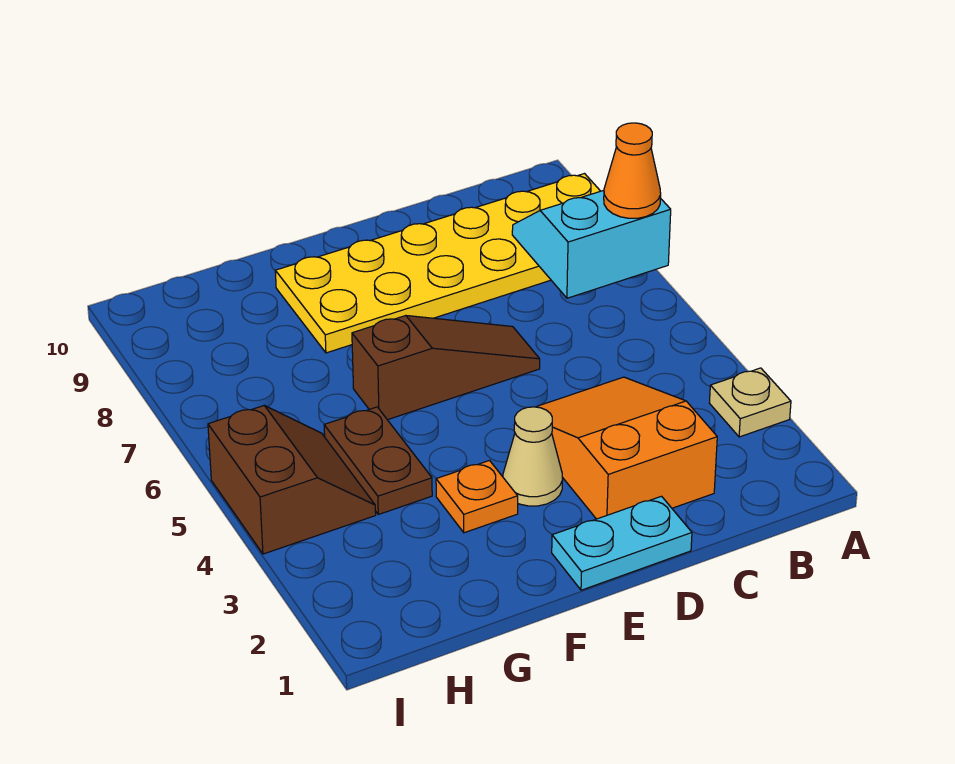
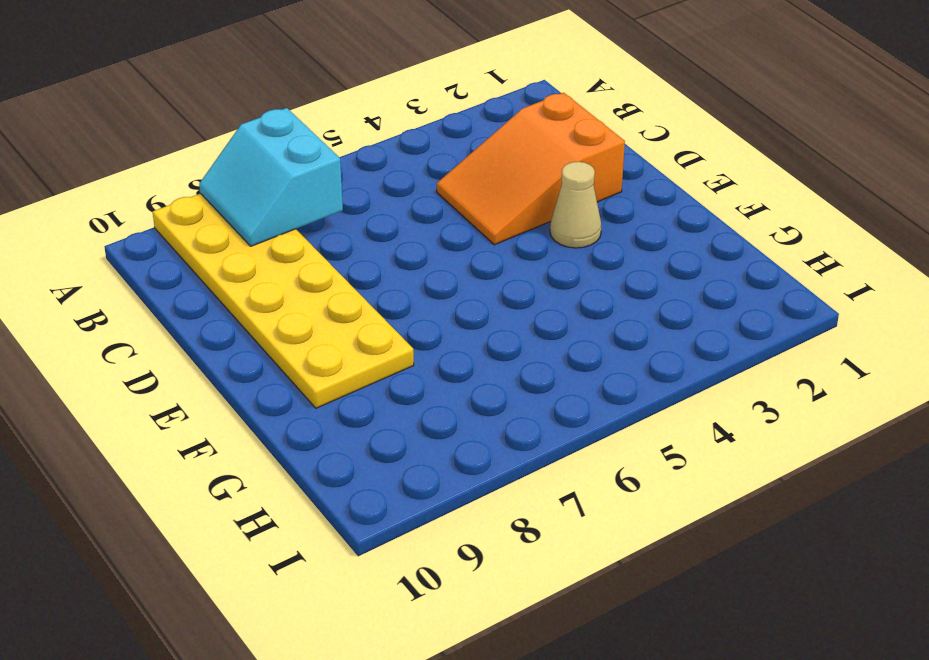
none -> tan plate A3 level 1
none -> cyan plate D1:E1 level 1

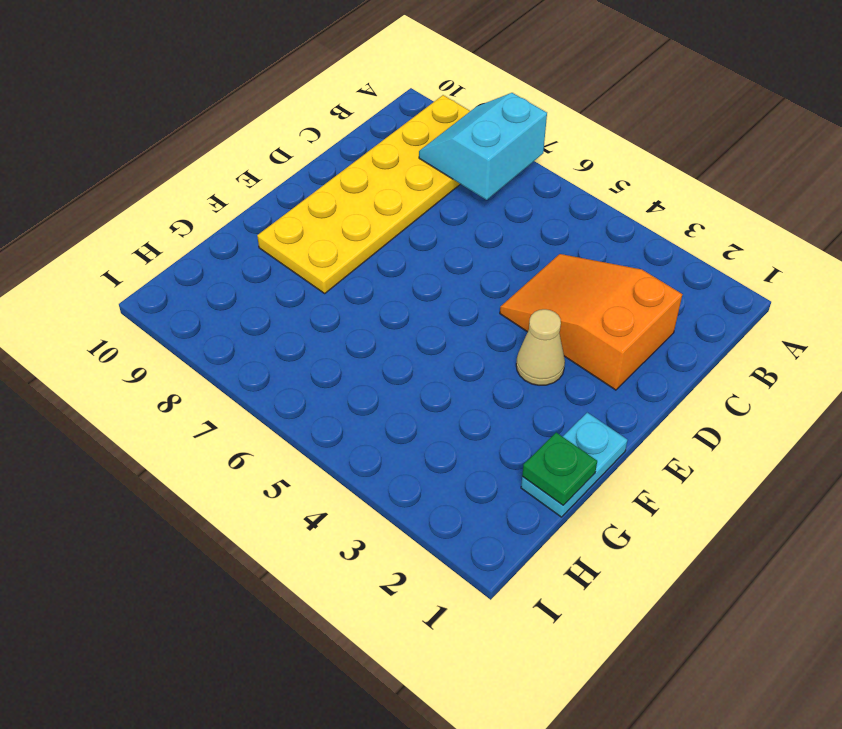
cyan plate F1:G1 level 1 -> cyan plate D1:E1 level 1
green plate G1 level 2 -> none
none -> tan plate A3 level 1
none -> brown slope D6:F6 level 1 top F

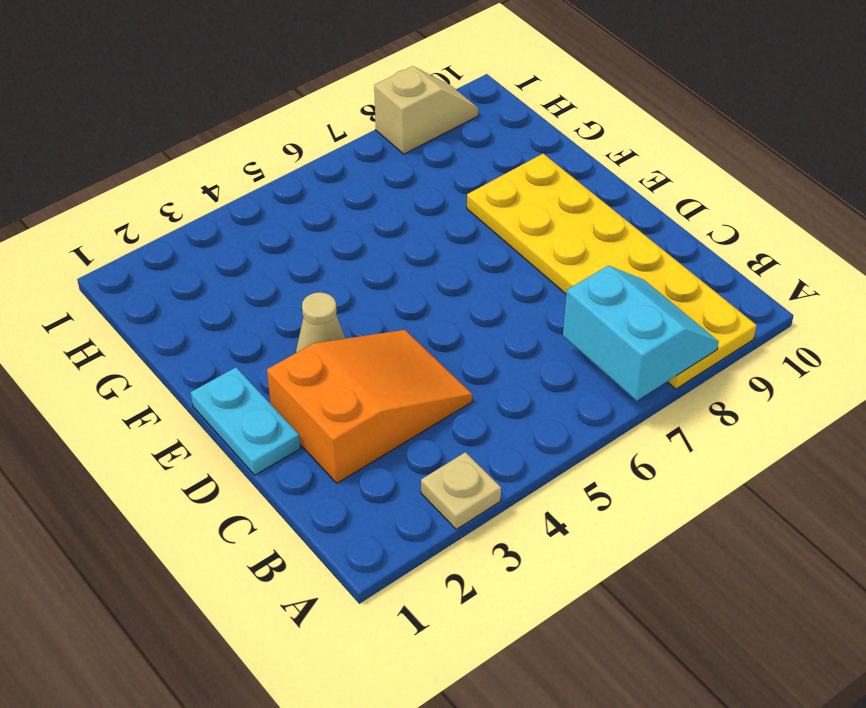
tan slope I8:I9 level 1 top 8 -> none
none -> brown slope D6:F6 level 1 top F
none -> orange plate F3 level 1

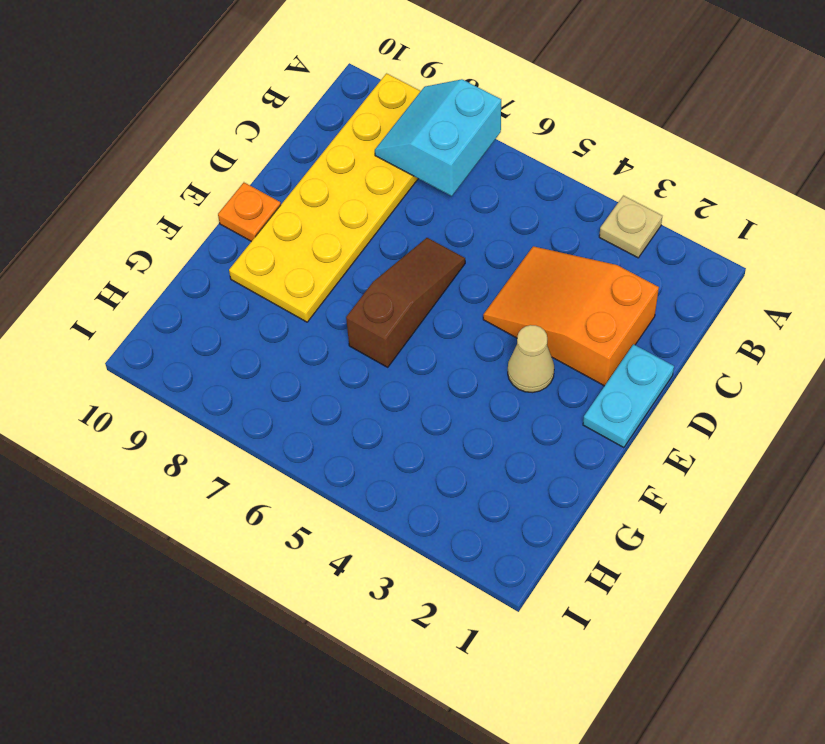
orange plate E10 level 1 -> orange plate F3 level 1
none -> brown plate G4:G5 level 1
none -> brown slope H4:I5 level 1 top I

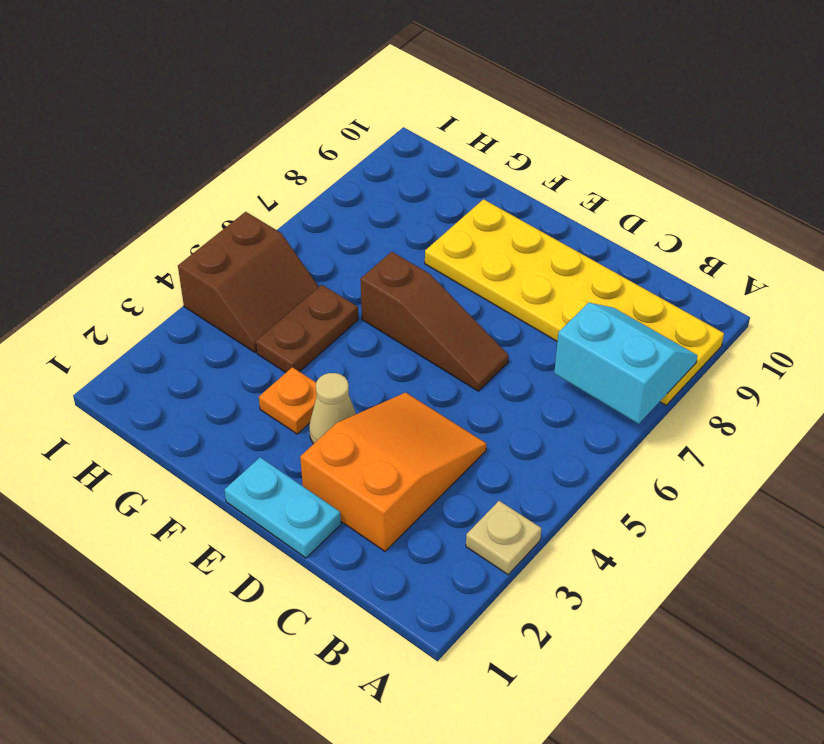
none -> orange cone A7 level 3

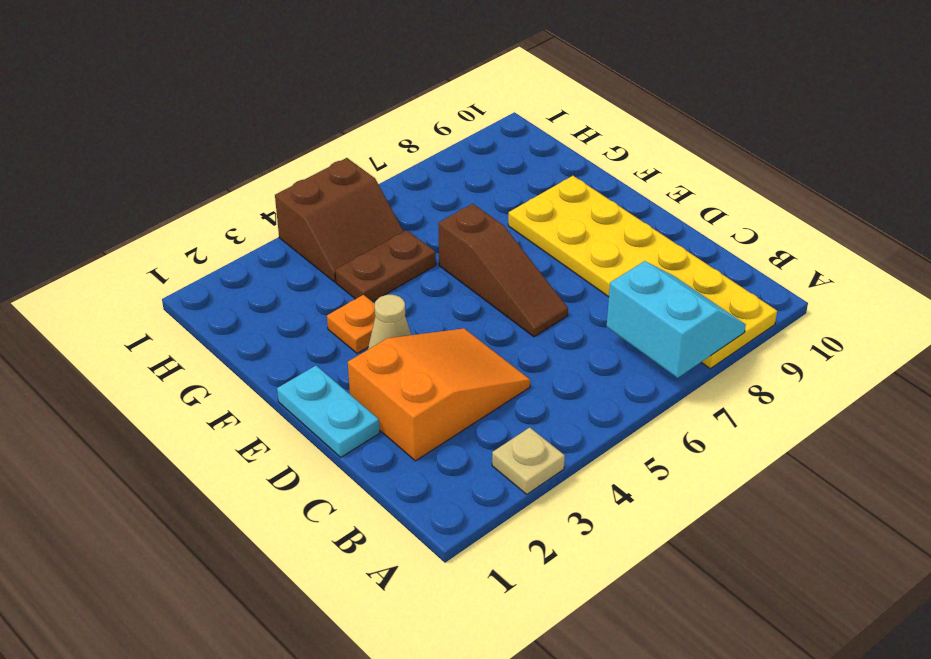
none -> orange cone A7 level 3

